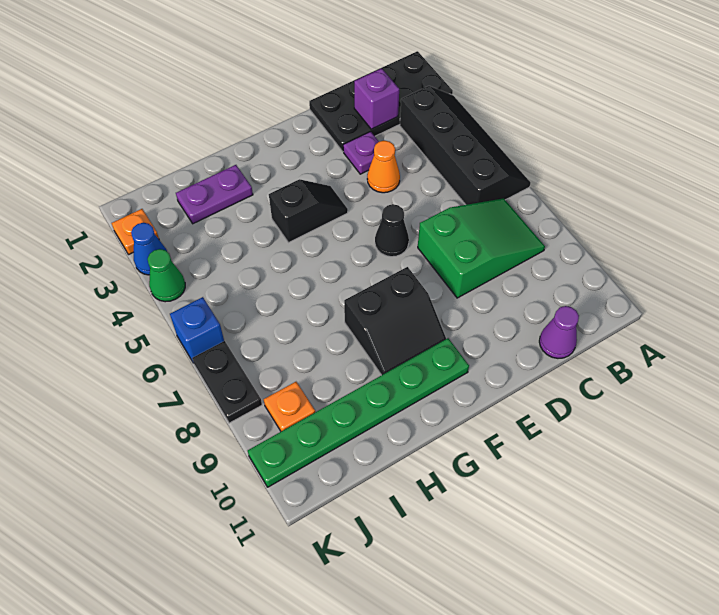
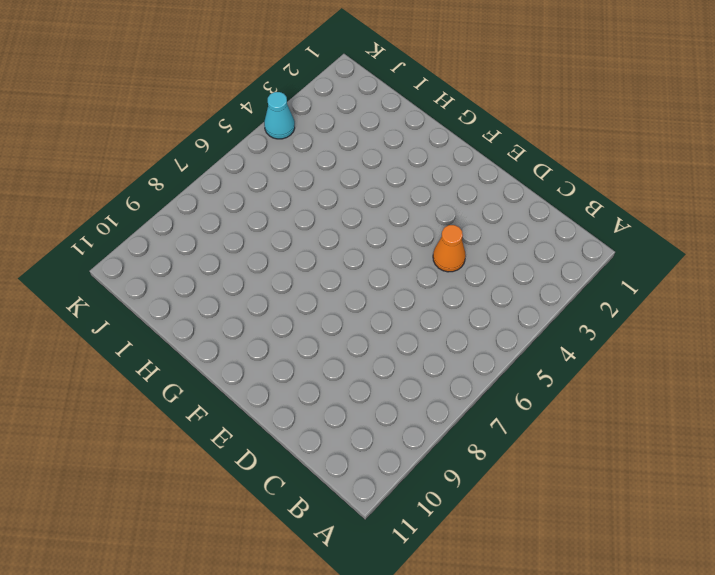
cyan cone K4 level 1 -> green cone K4 level 1
none -> black plate A1:D2 level 1
none -> black slope A3:B6 level 1 top B
none -> green slope B7:D8 level 1 top D

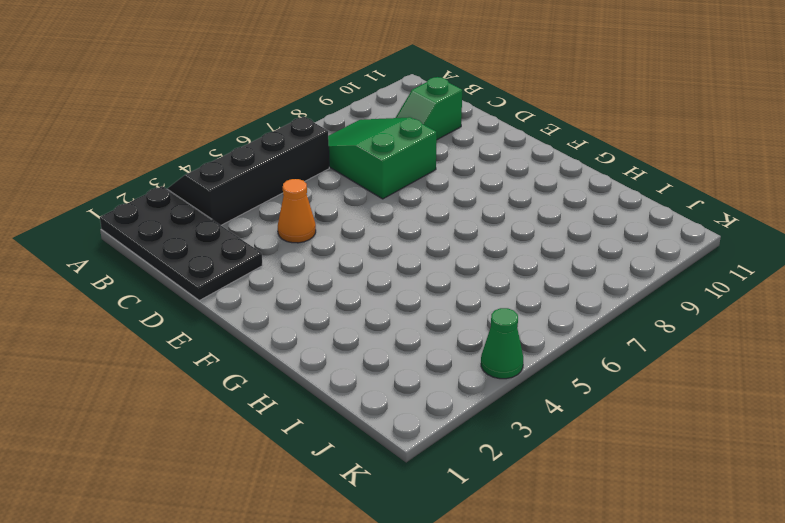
green slope C9:C10 level 1 top 10 -> none
none -> purple cone C11 level 1
none -> purple plate D3 level 1
none -> black cone E6 level 1

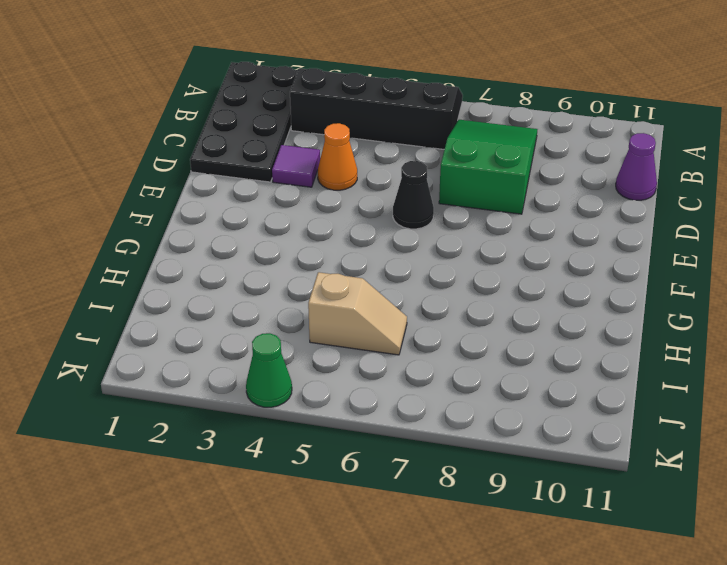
purple tile D3 level 1 -> purple plate D3 level 1
tan slope I5:I6 level 1 top 5 -> none
none -> black slope F4:G4 level 1 top G
none -> black slope F8:G9 level 1 top 8
none -> green plate F10:K10 level 1

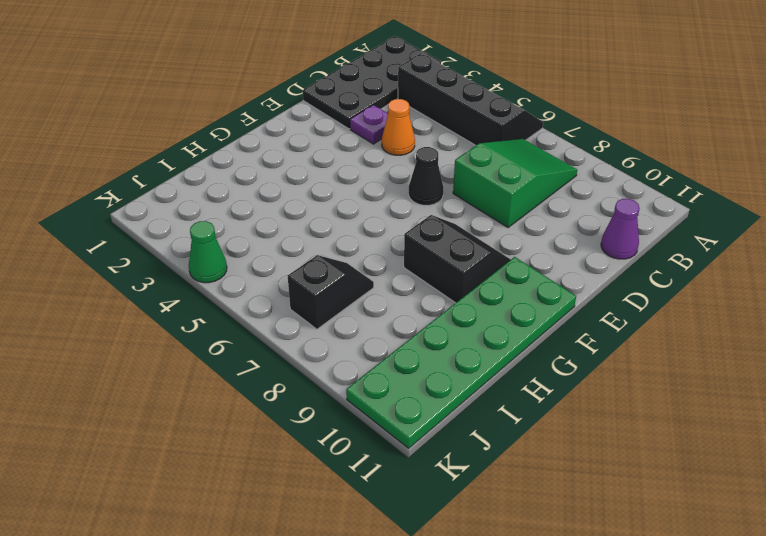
black slope F8:G9 level 1 top G -> black slope F8:G9 level 1 top 8
green plate F10:K11 level 1 -> green plate F10:K10 level 1
black slope I7:J7 level 1 top J -> black slope F4:G4 level 1 top G
none -> purple plate H2:I2 level 1
none -> orange plate J9 level 1
none -> orange plate K2 level 1

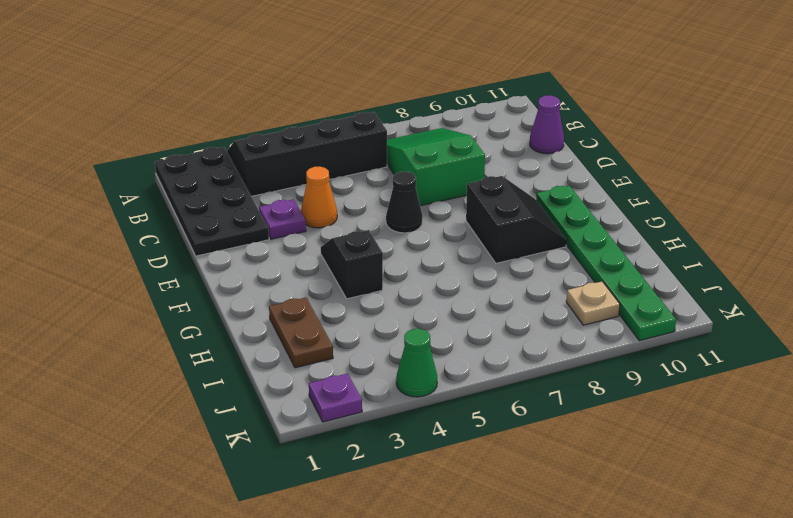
brown plate H2:I2 level 1 -> purple plate H2:I2 level 1
tan plate J9 level 1 -> orange plate J9 level 1
purple plate K2 level 1 -> orange plate K2 level 1
none -> blue cone K3 level 1
none -> blue brick K6 level 1
none -> black plate K7:K8 level 1

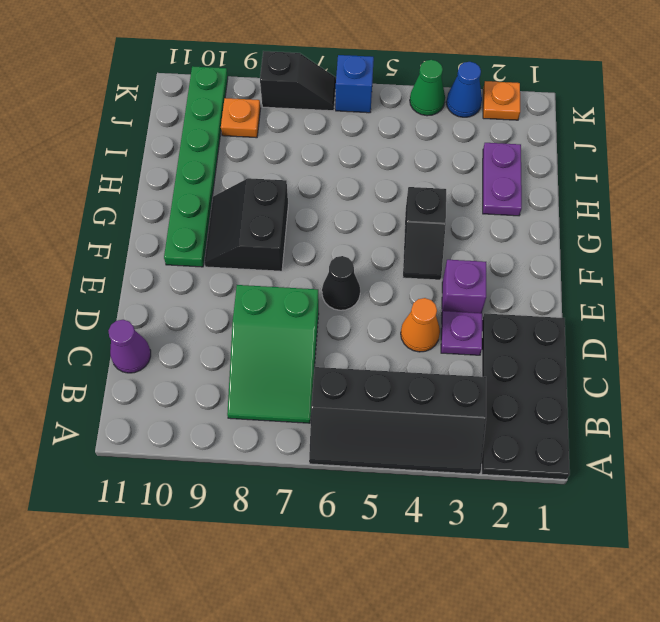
purple brick E3 level 1 -> purple brick C2 level 2
black slope K7:K8 level 1 top 8 -> black plate K7:K8 level 1

